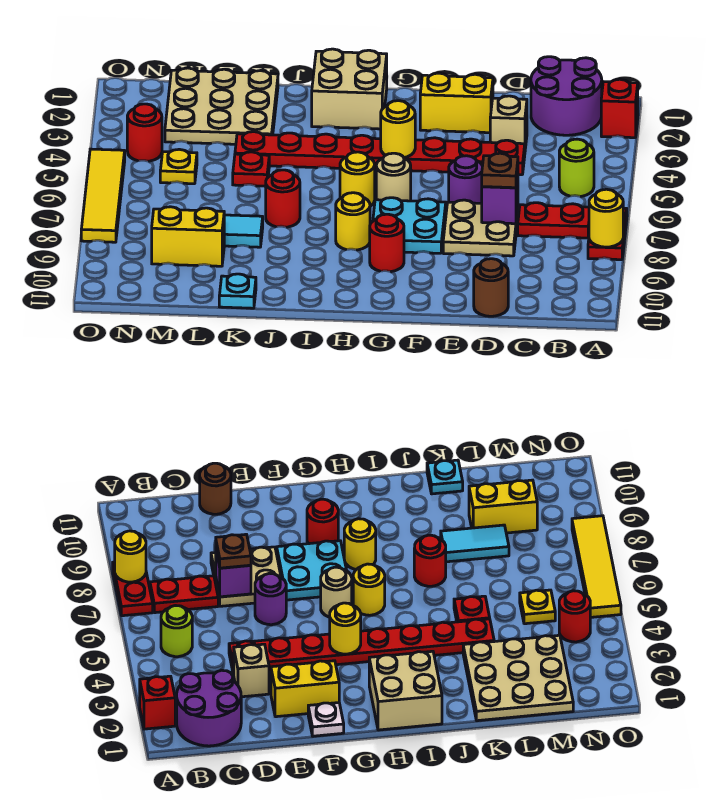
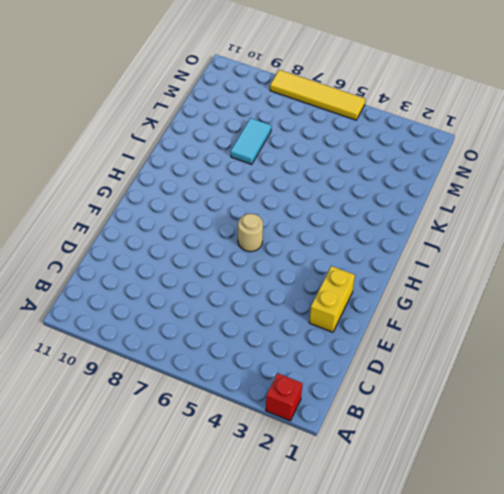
none -> red plate A7:A8 level 1
none -> purple round brick B1:C2 level 1
none -> lime round brick B5 level 1
none -> red plate B7:C7 level 1

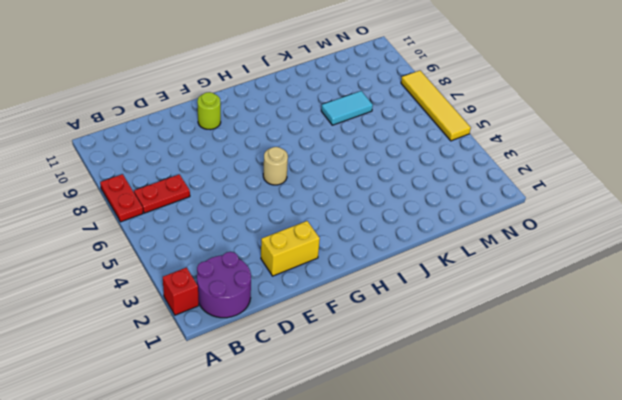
lime round brick F10 level 1 -> lime round brick B5 level 1
none -> tan brick D3 level 1
none -> red plate D4:K4 level 1
none -> tan plate D7:E8 level 1
none -> brown round brick D11 level 1

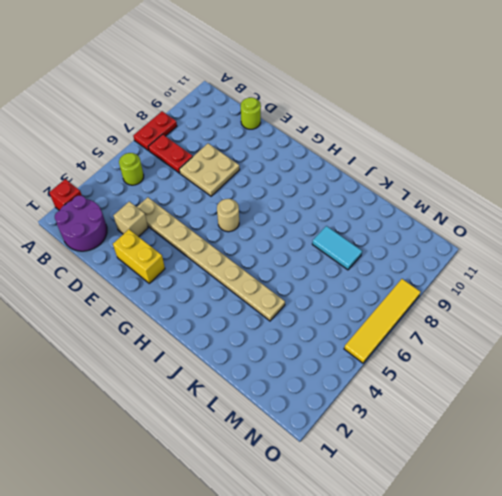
tan plate D4:K4 level 1 -> red plate D4:K4 level 1
lime round brick D11 level 1 -> brown round brick D11 level 1
none -> purple round brick E6 level 1
none -> white plate F1 level 1
none -> cyan plate F7:G8 level 1
none -> red round brick G9 level 1

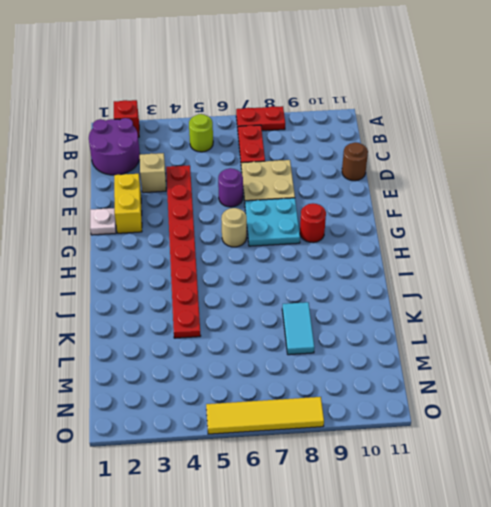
none -> tan brick H1:I2 level 1
none -> yellow round brick H6 level 1
none -> yellow round brick H8 level 1
none -> red round brick J7 level 1

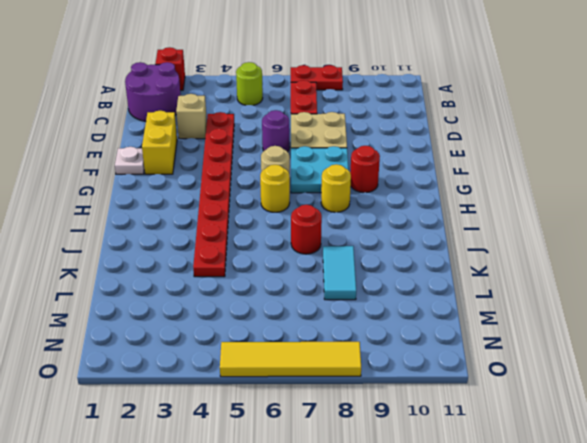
none -> brown round brick D11 level 1
none -> tan brick H1:I2 level 1
none -> tan plate K1:M3 level 1
none -> red plate K5 level 1

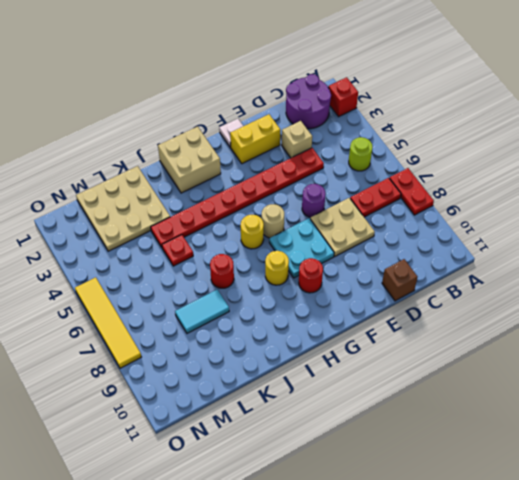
brown brick D11 level 1 -> brown round brick D11 level 1
none -> cyan plate K11 level 1
none -> yellow brick L9:M9 level 1
none -> yellow plate M5 level 1
none -> red round brick N4 level 1

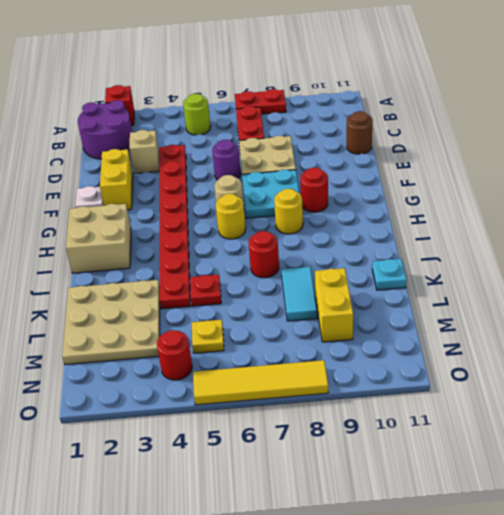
none -> yellow round brick A8 level 2
none -> purple brick D7 level 2
none -> yellow round brick G4 level 2
none -> brown plate D7 level 3

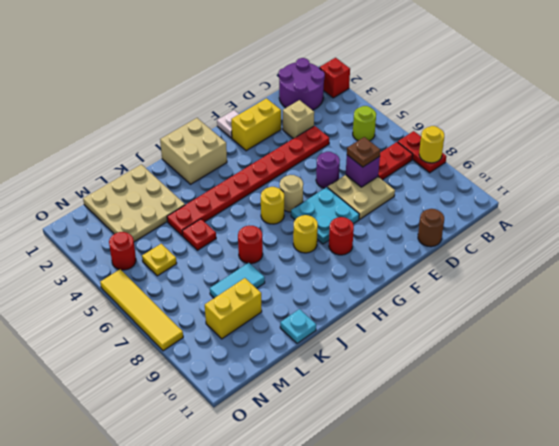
none -> yellow round brick G4 level 2

